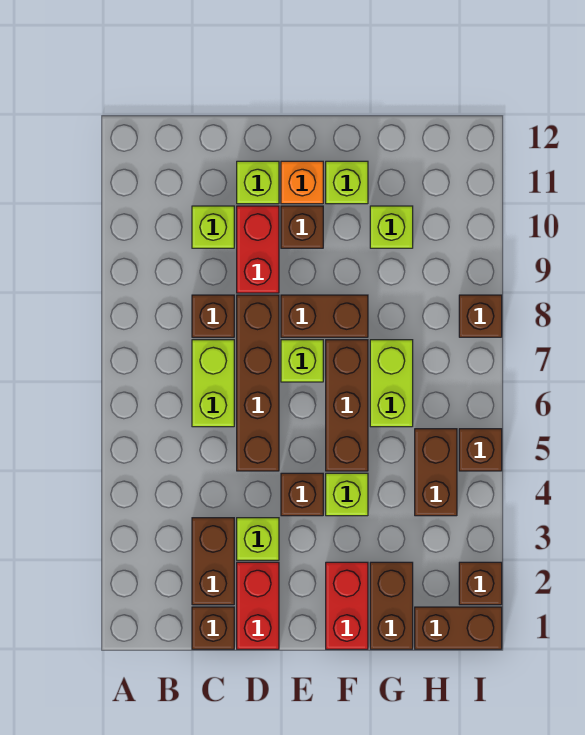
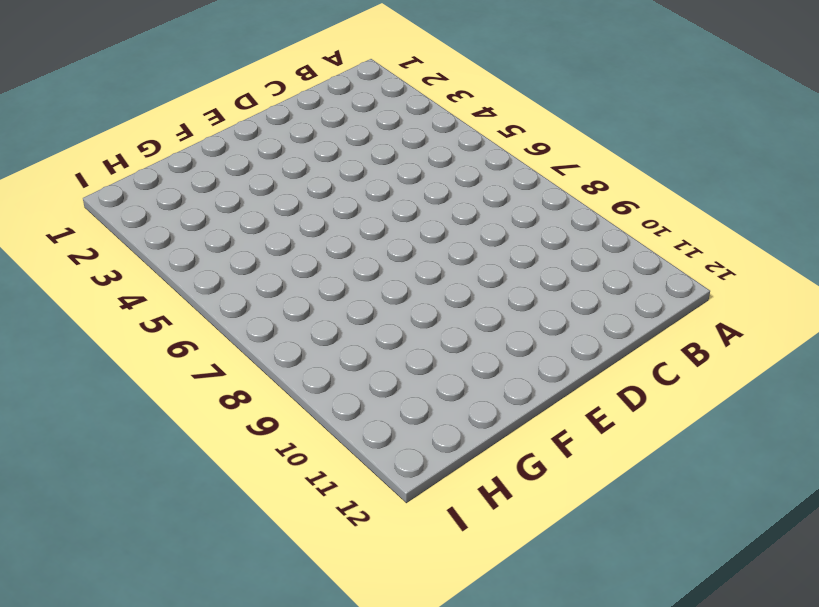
none -> brown brick C1 level 1
none -> brown brick C2:C3 level 1
none -> lime brick C6:C7 level 1

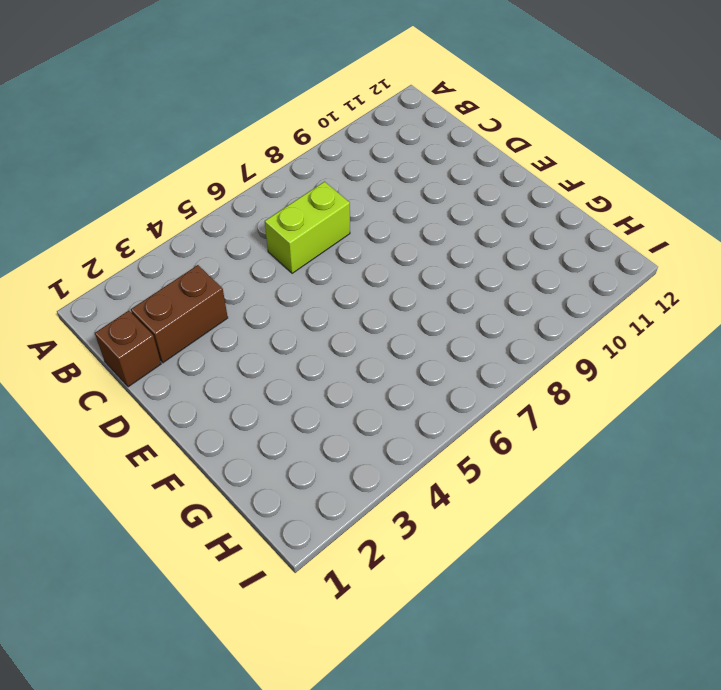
none -> brown brick C8 level 1
none -> lime brick C10 level 1
none -> red brick D1:D2 level 1

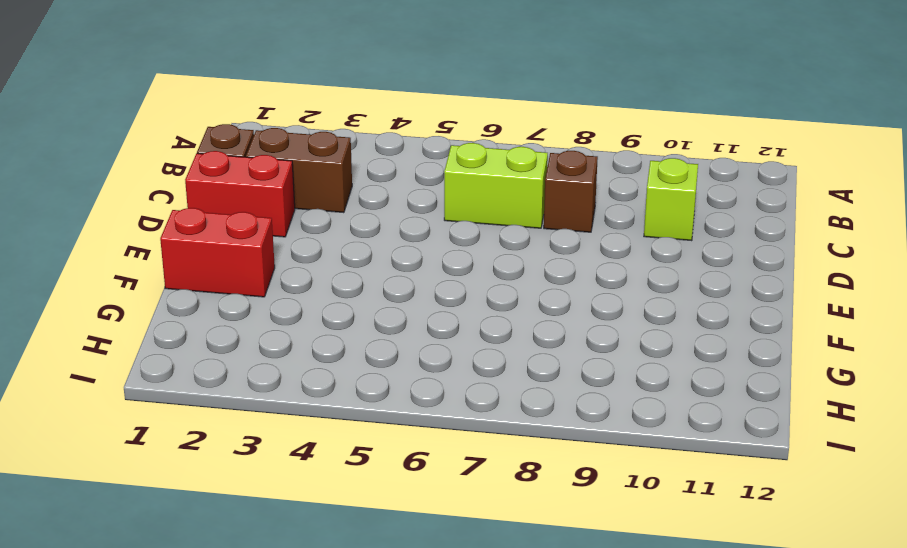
none -> lime brick D3 level 1
none -> brown brick D5:D8 level 1
none -> red brick D9:D10 level 1

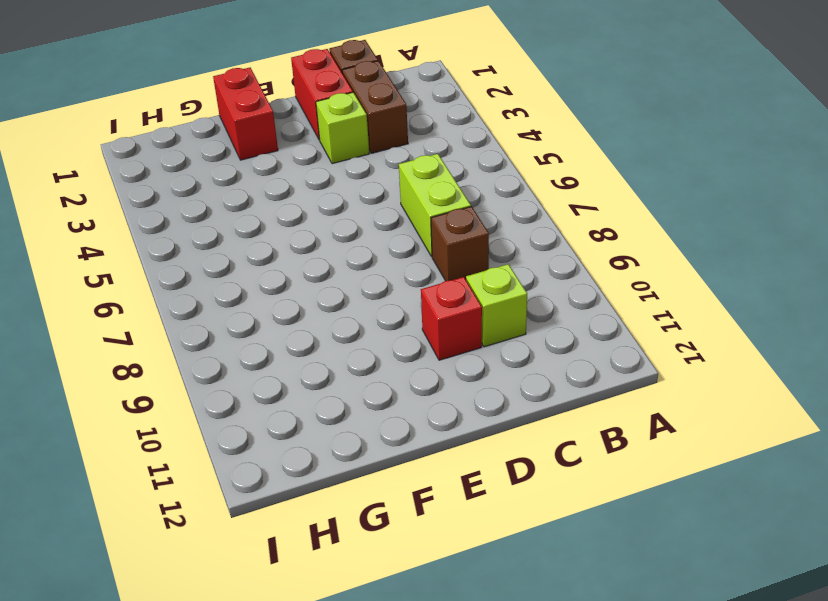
red brick D10 level 1 -> red brick D9:D10 level 1
none -> brown brick D5:D8 level 1
none -> lime brick D11 level 1
none -> brown brick E4 level 1

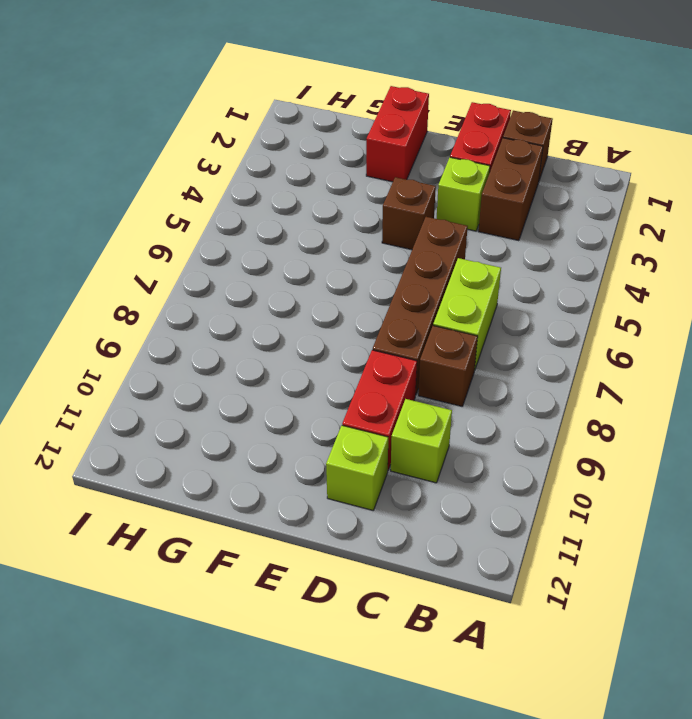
none -> lime brick E7 level 1
none -> brown brick E8:F8 level 1
none -> brown brick E10 level 1

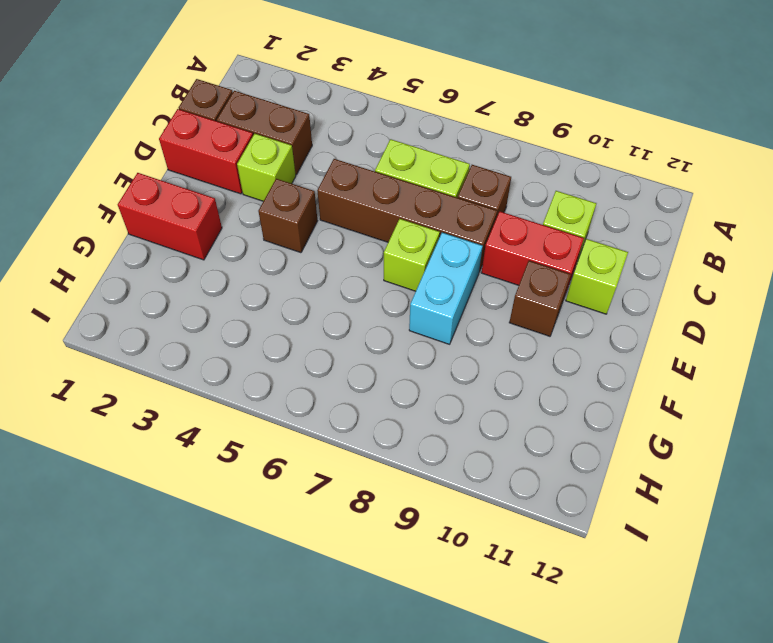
cyan brick E8:F8 level 1 -> brown brick E8:F8 level 1
none -> orange brick E11 level 1
none -> lime brick F4 level 1
none -> brown brick F5:F7 level 1

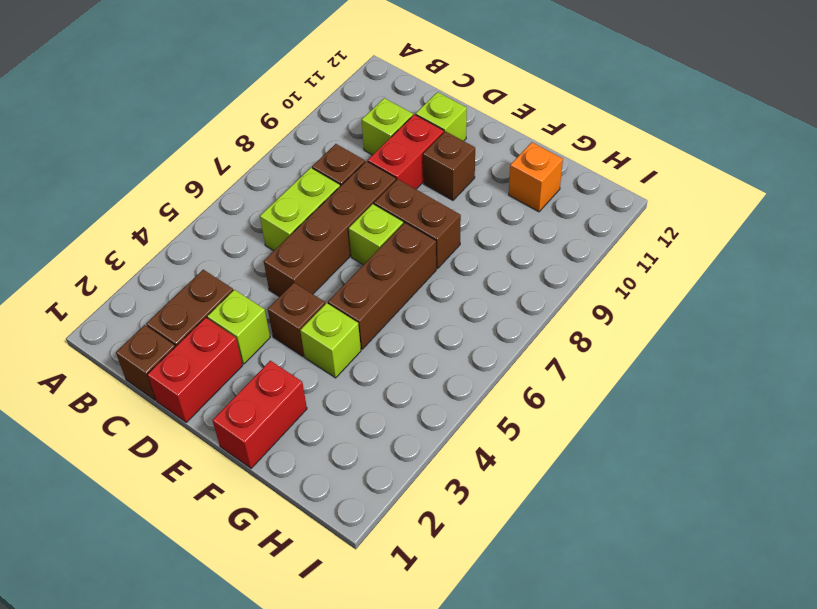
orange brick G11 level 1 -> orange brick E11 level 1
none -> lime brick F11 level 1
none -> brown brick G1:G2 level 1
none -> lime brick G6:G7 level 1

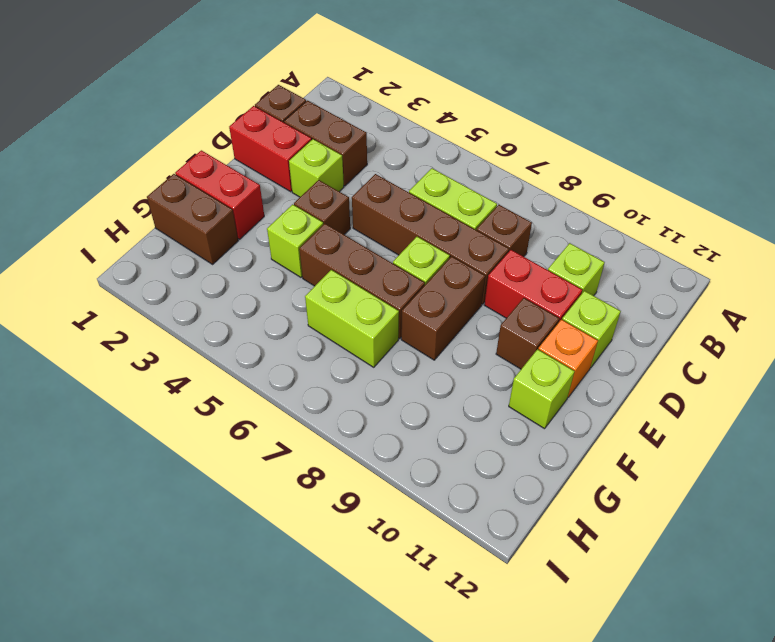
none -> lime brick G10 level 1
none -> brown brick H1:I1 level 1
none -> brown brick H4:H5 level 1

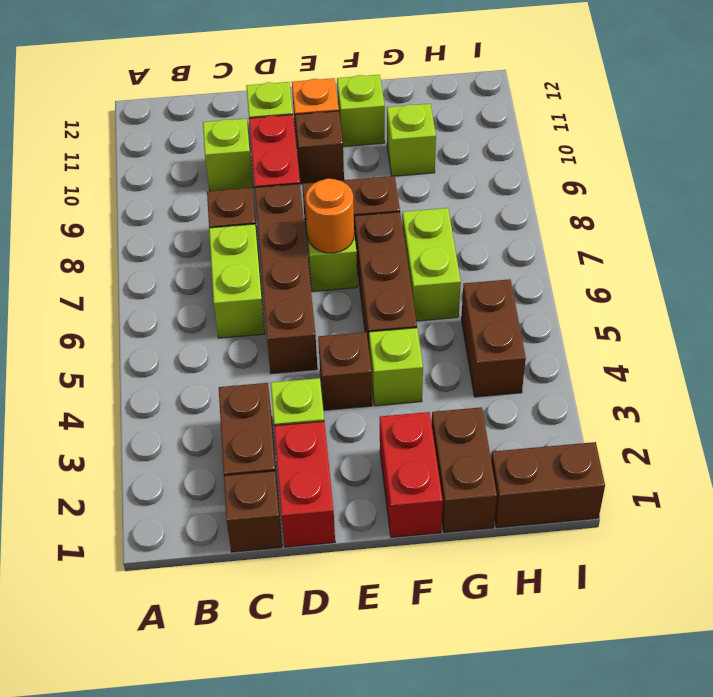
orange round brick E7 level 2 -> none
none -> brown brick I2 level 1
none -> brown brick I5 level 1
none -> brown brick I8 level 1

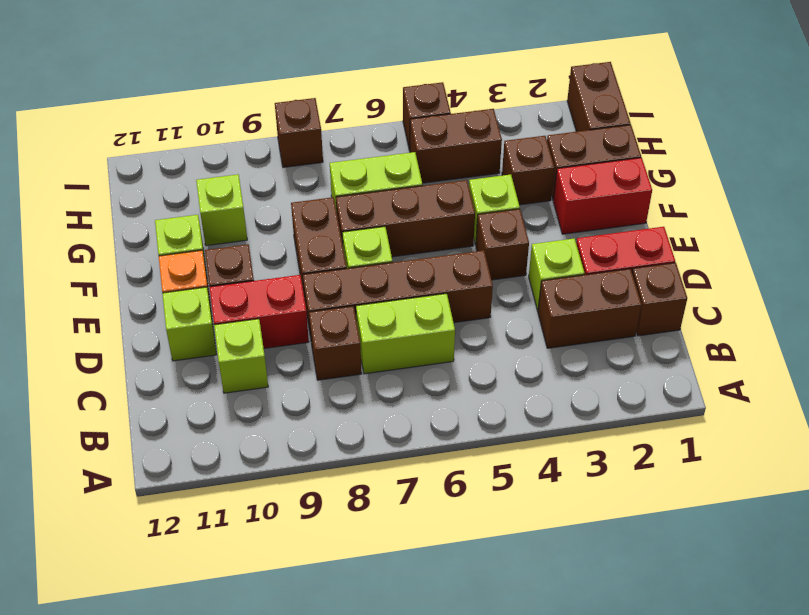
brown brick G3 level 1 -> brown brick I2 level 1

